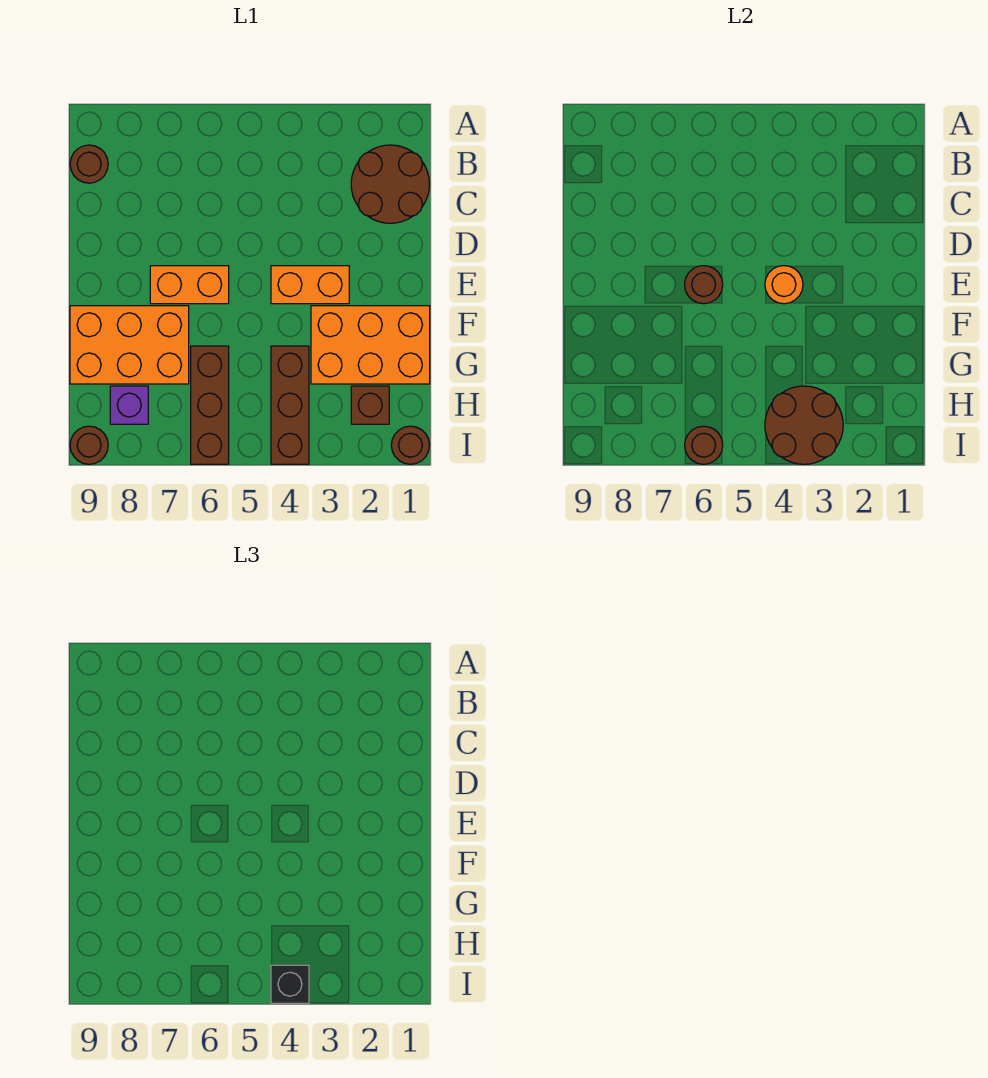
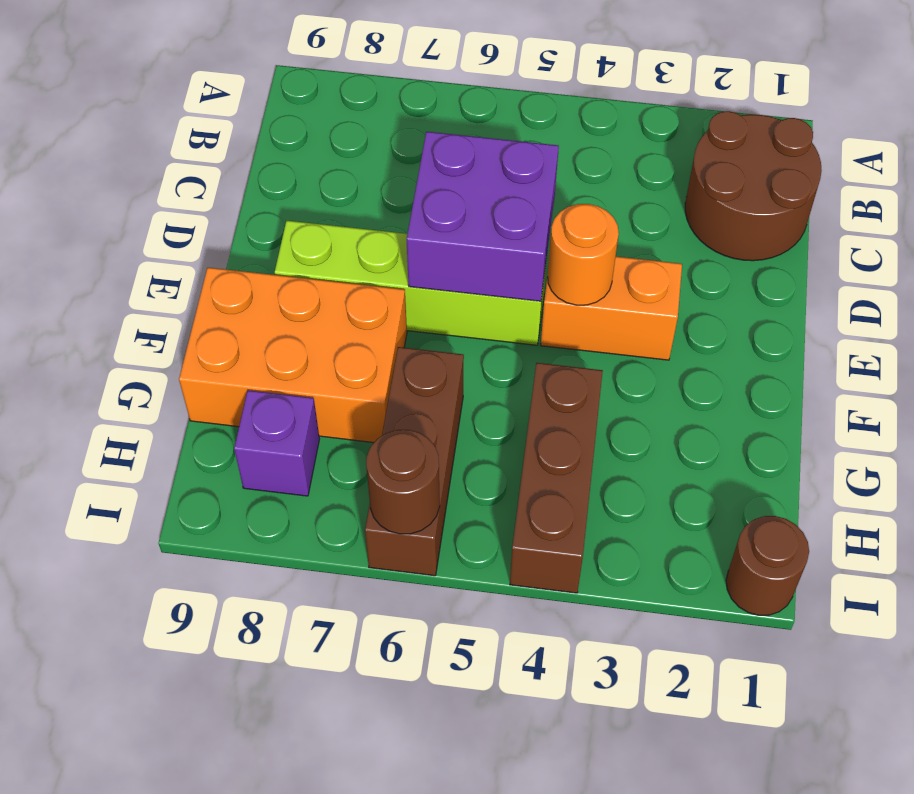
purple brick D5:E6 level 2 -> brown round brick E6 level 2
lime brick E5:E8 level 1 -> orange brick E6:E7 level 1
none -> brown round brick B9 level 1
none -> orange brick F1:G3 level 1
none -> brown brick H2 level 1

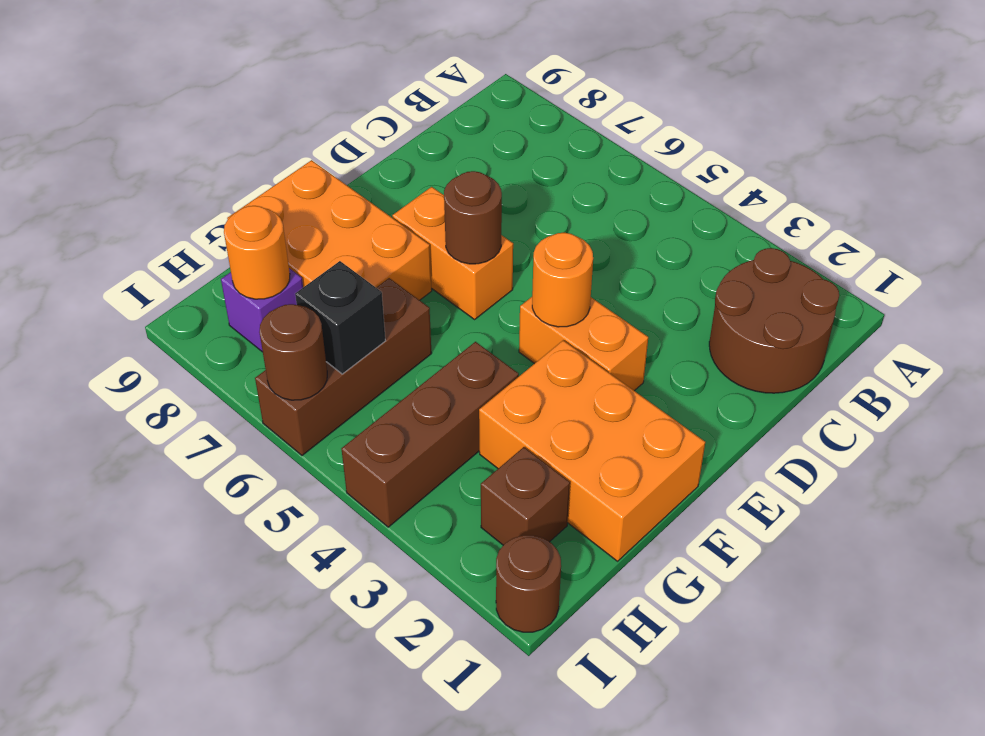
black brick H6 level 2 -> black brick I4 level 3
orange round brick H8 level 2 -> none
none -> brown round brick B9 level 1
none -> brown round brick I9 level 1
none -> brown round brick H3:I4 level 2

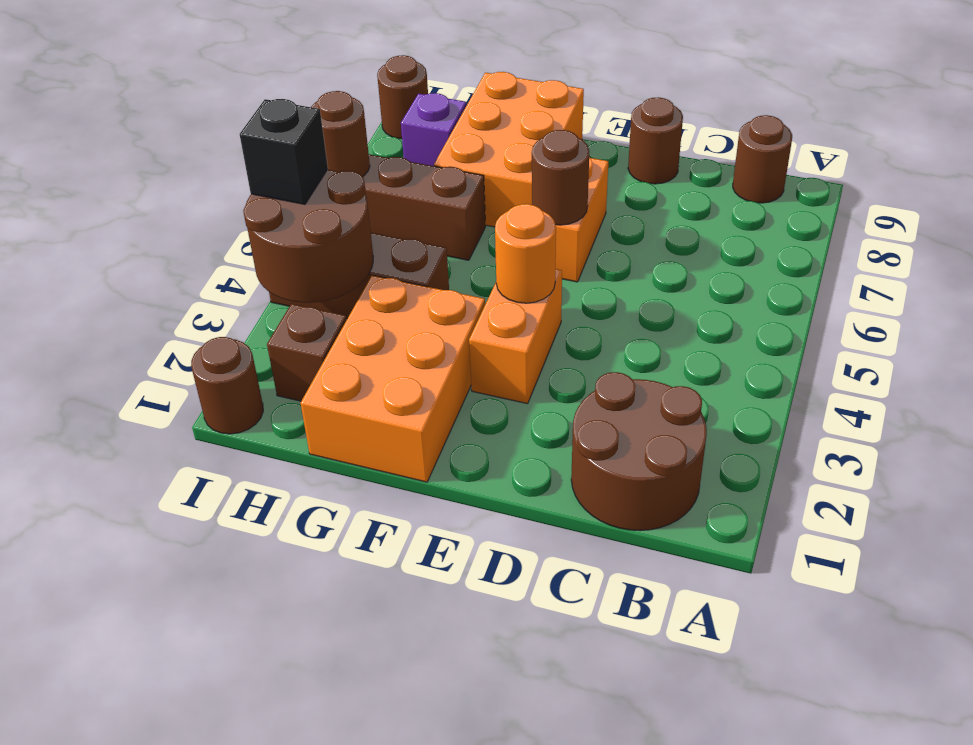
brown round brick D9 level 1 -> none

